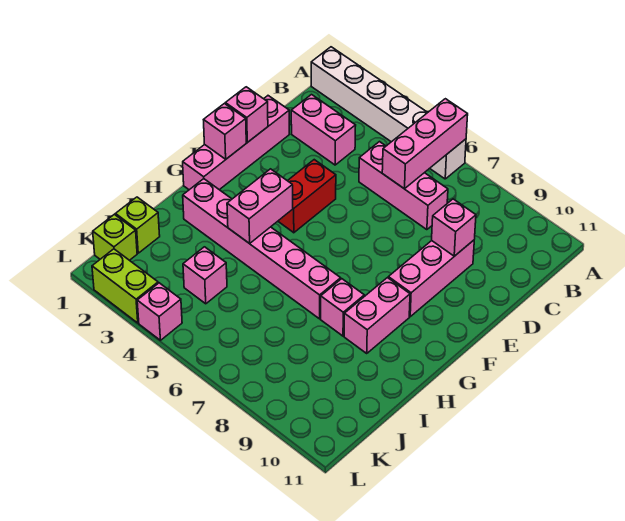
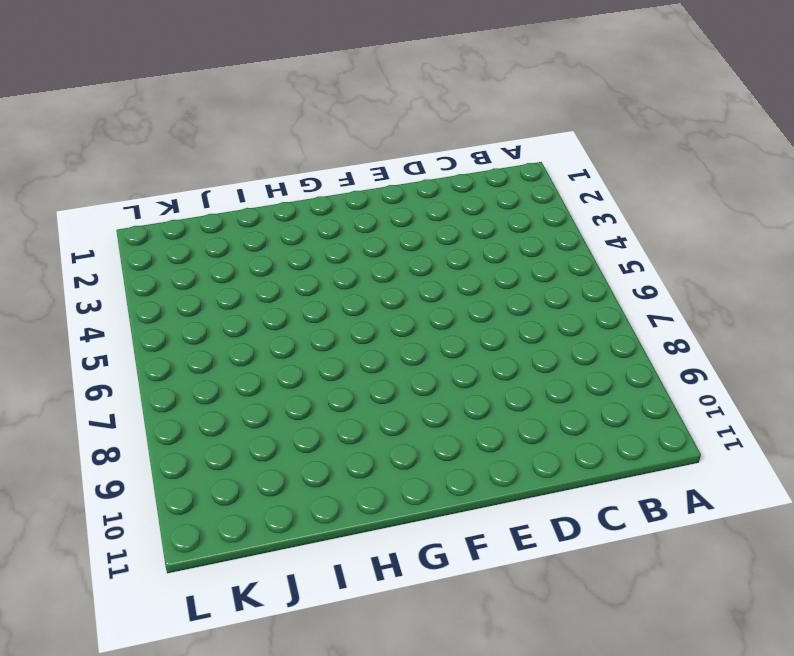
none -> white brick A1:A6 level 1
none -> pink brick C2:C3 level 1
none -> pink brick C5:C7 level 1

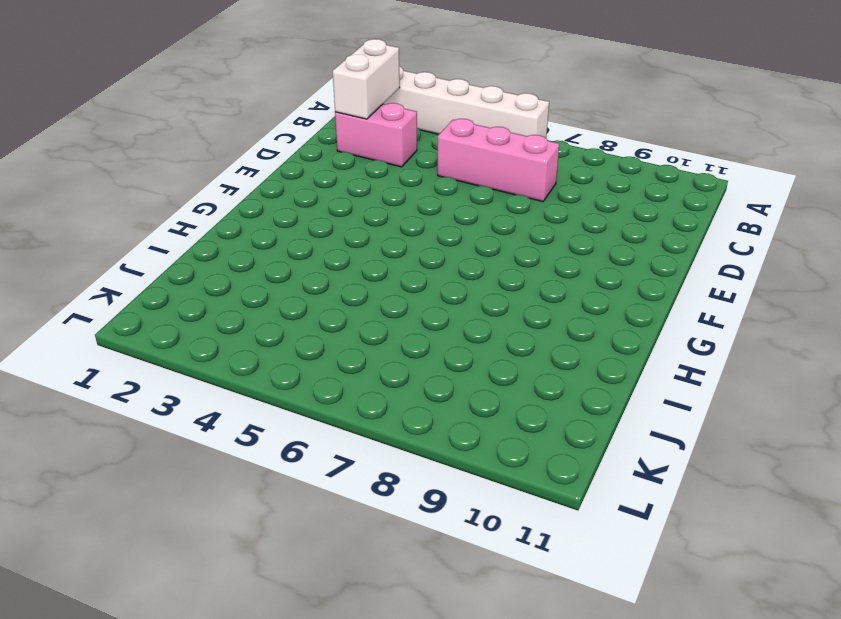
white brick B2:C2 level 2 -> none
none -> pink brick D1:G1 level 1
none -> pink brick D9:F9 level 1
none -> red brick E4:F4 level 1

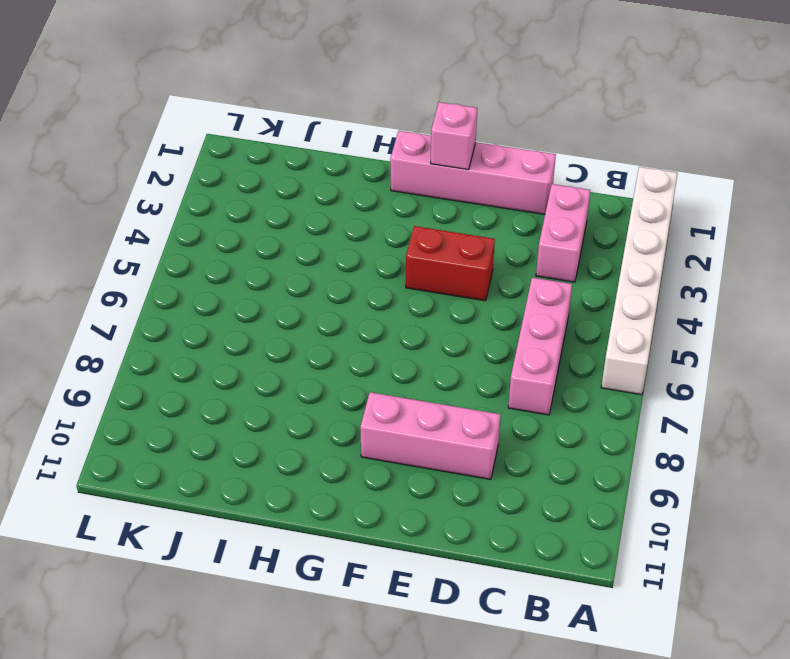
none -> pink brick G9:H9 level 1
none -> pink brick H2:H7 level 1
none -> pink brick H8 level 1

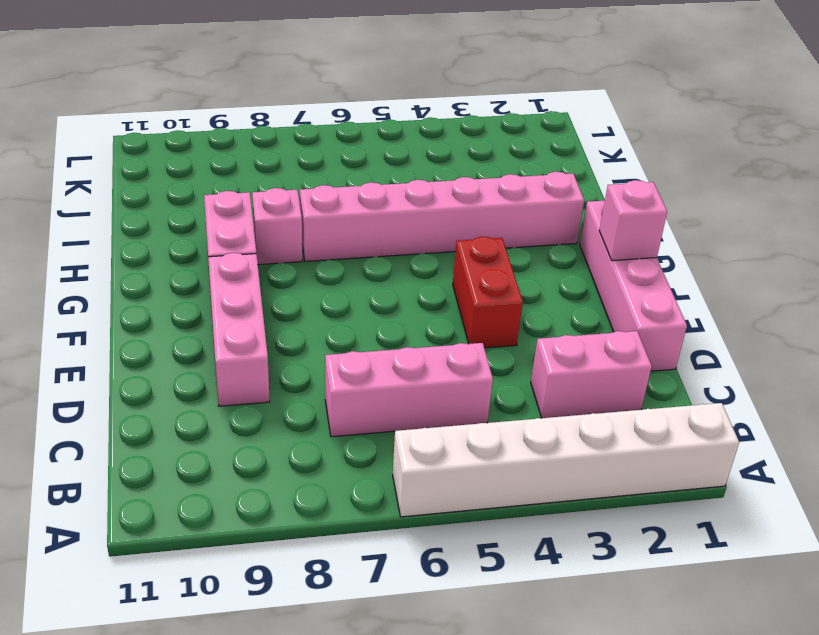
none -> lime brick J1 level 1
none -> pink brick J4 level 1
none -> lime brick K1 level 1

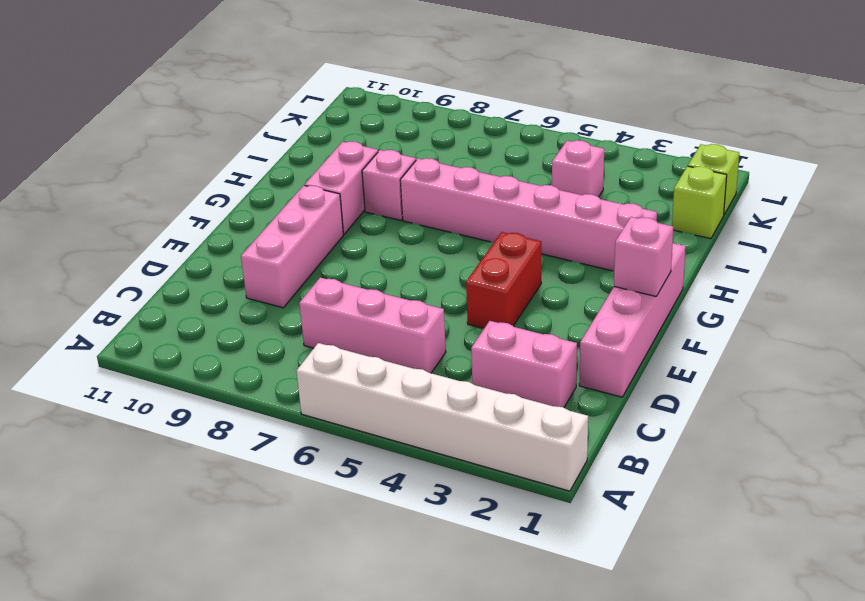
none -> lime brick L2:L3 level 1
none -> pink brick L4 level 1
none -> pink brick A6:C6 level 2

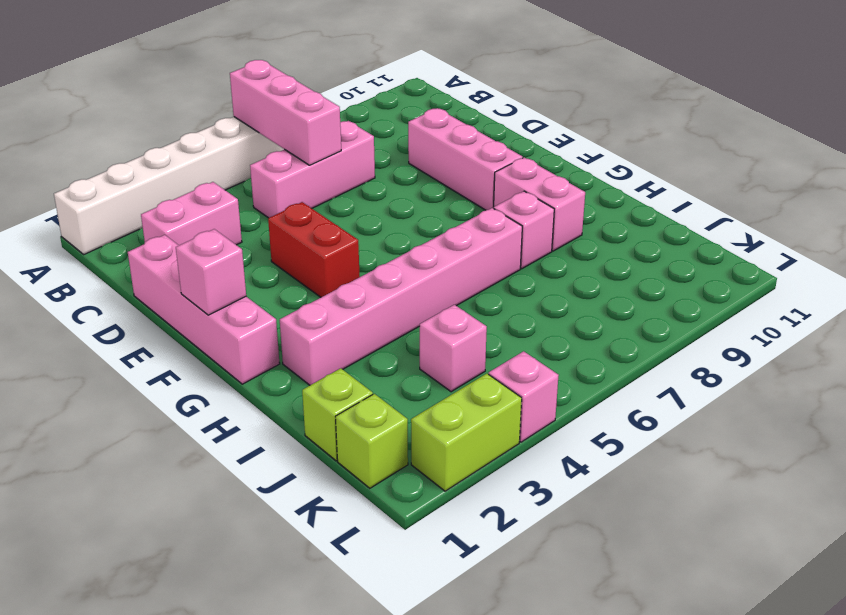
none -> pink brick D9 level 2
none -> pink brick E1 level 2
none -> pink brick G4:H4 level 2

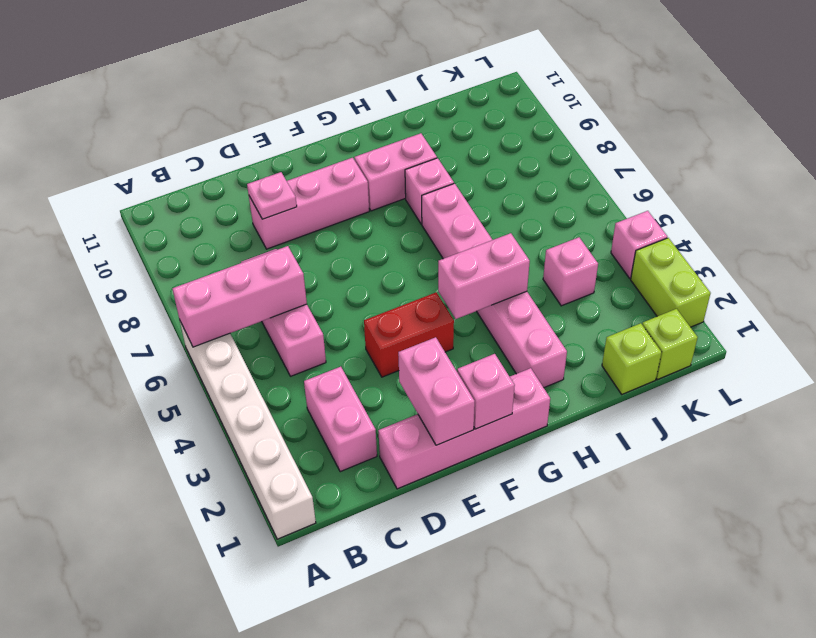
pink plate D9 level 2 -> pink brick D9 level 2
pink brick E1:E2 level 2 -> pink brick E1 level 2

